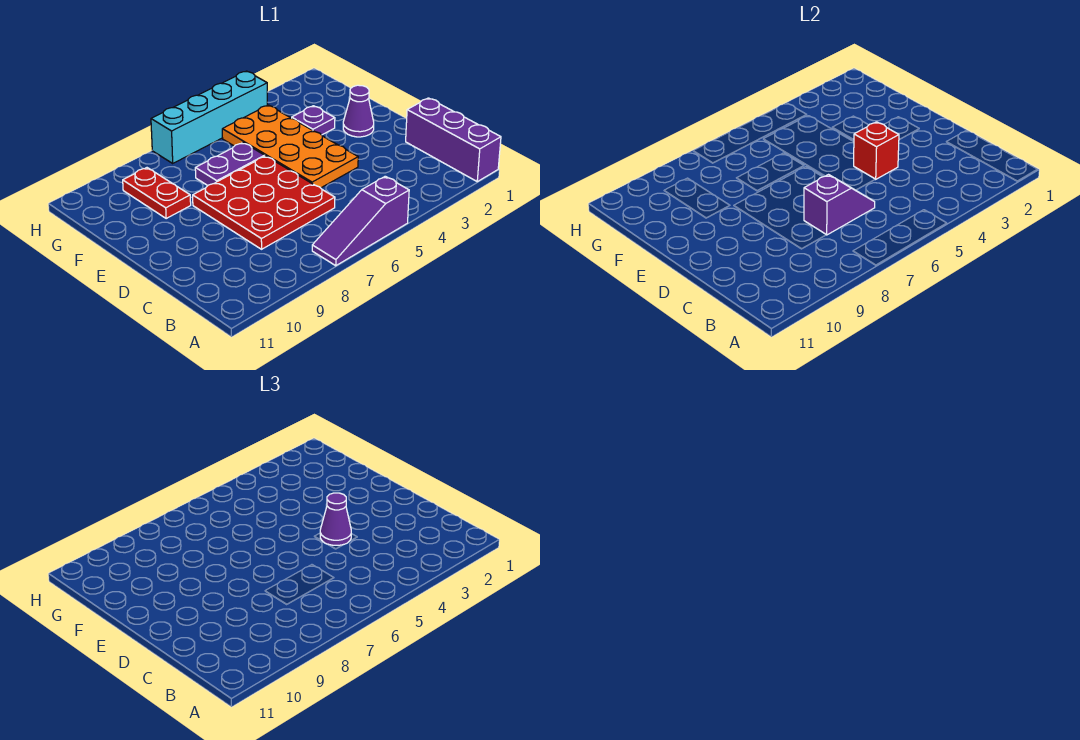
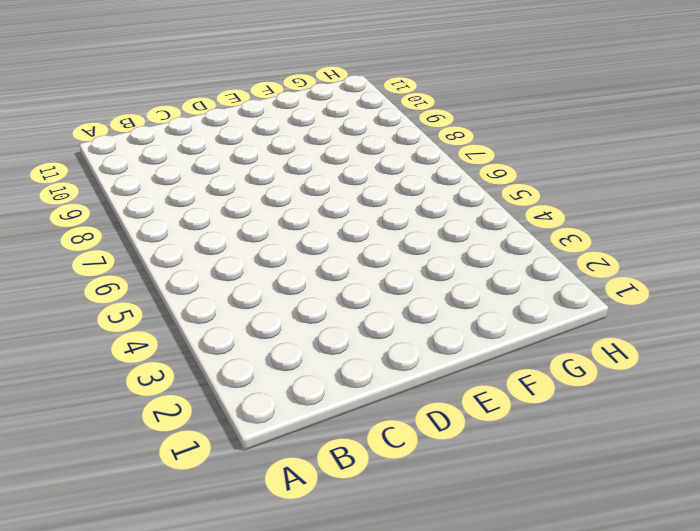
none -> purple brick A1:C1 level 1
none -> purple slope A5:A7 level 1 top 5
none -> red plate C6:E8 level 1

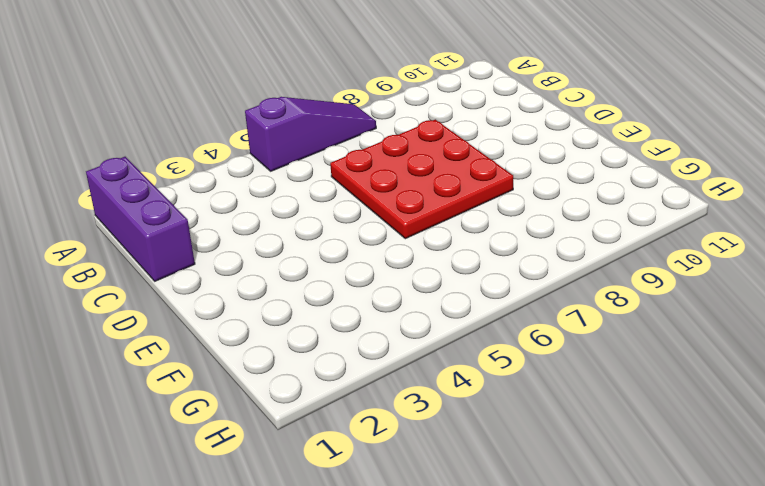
none -> orange plate D4:G5 level 1
none -> purple cone E2 level 1
none -> purple plate F3 level 1

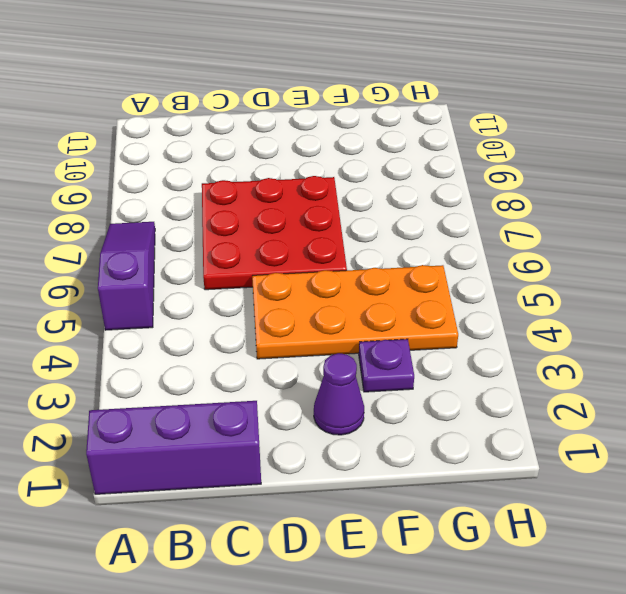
none -> purple plate F6:F7 level 1
none -> red plate F9:G9 level 1
none -> cyan brick H4:H7 level 1

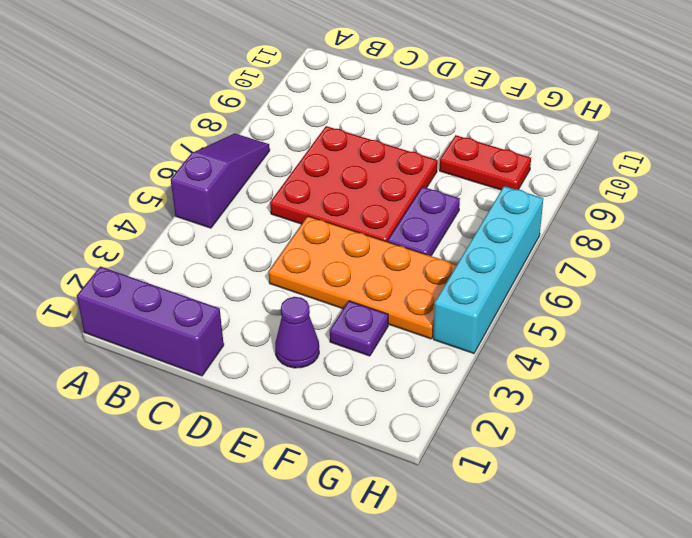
none -> purple slope C6:C7 level 2 top 7
none -> red brick D4 level 2
none -> purple cone D4 level 3

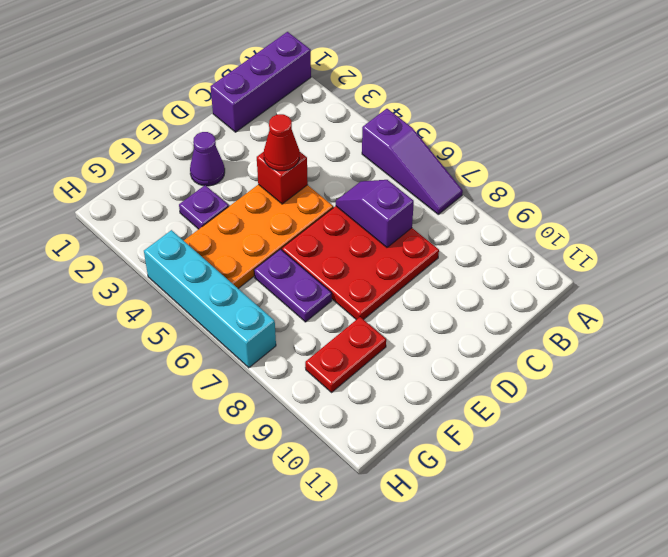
red cone D4 level 3 -> purple cone D4 level 3

